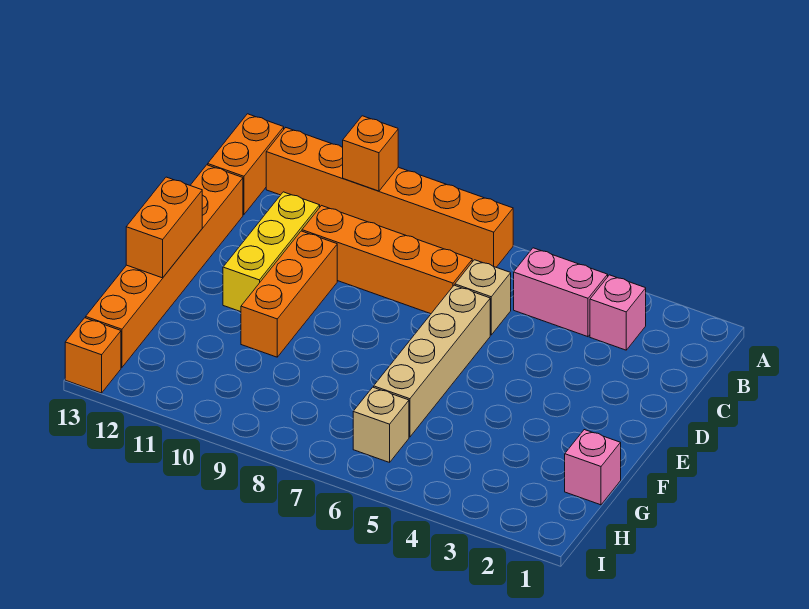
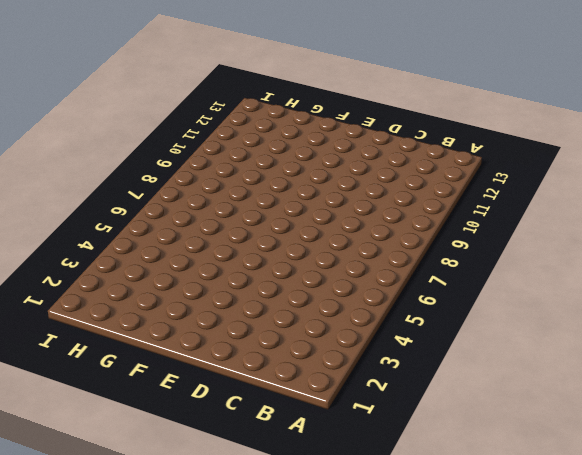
none -> orange brick A7:A12 level 1
none -> orange brick A13:B13 level 1
none -> pink brick B3 level 1

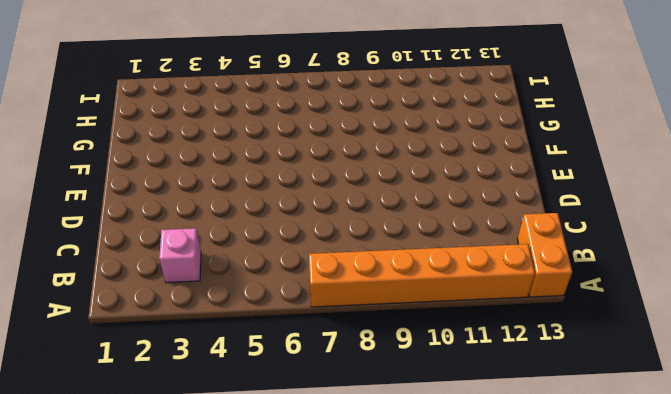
none -> pink brick B4:B5 level 1
none -> tan brick C6 level 1
none -> orange brick C7:C10 level 1

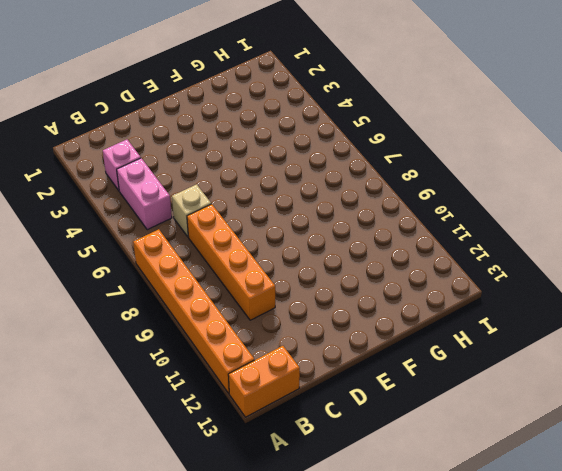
none -> yellow brick C11:E11 level 1
none -> orange brick C13:H13 level 1
none -> tan brick D6:G6 level 1

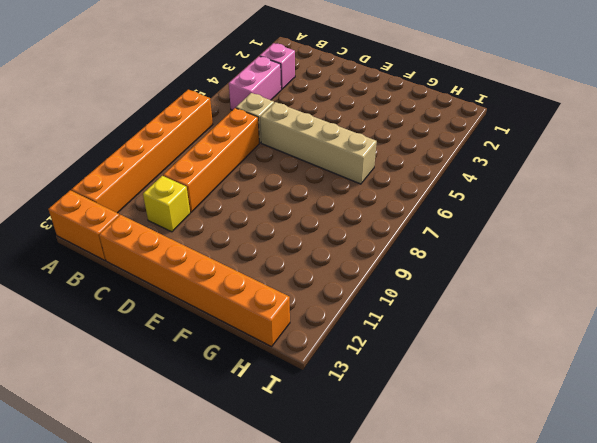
yellow brick C11 level 1 -> yellow brick C11:E11 level 1
none -> orange brick D10:F10 level 1
none -> pink brick G1 level 1
none -> tan brick H6 level 1

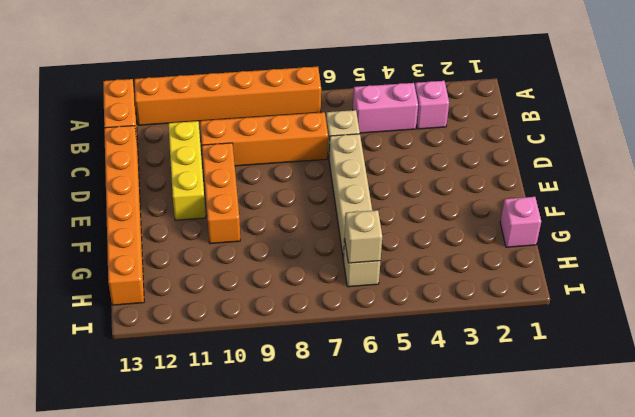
tan brick H6 level 2 -> none
none -> orange brick I13 level 1
none -> orange brick A10 level 2
none -> orange brick E13:F13 level 2

